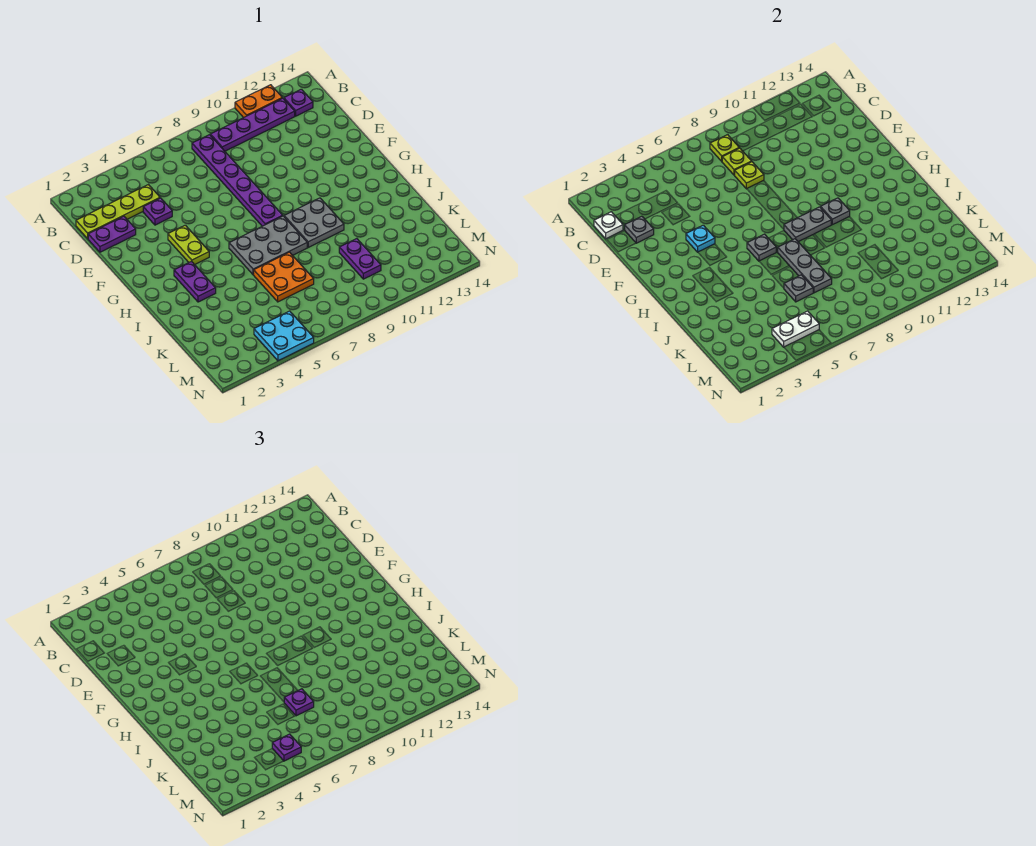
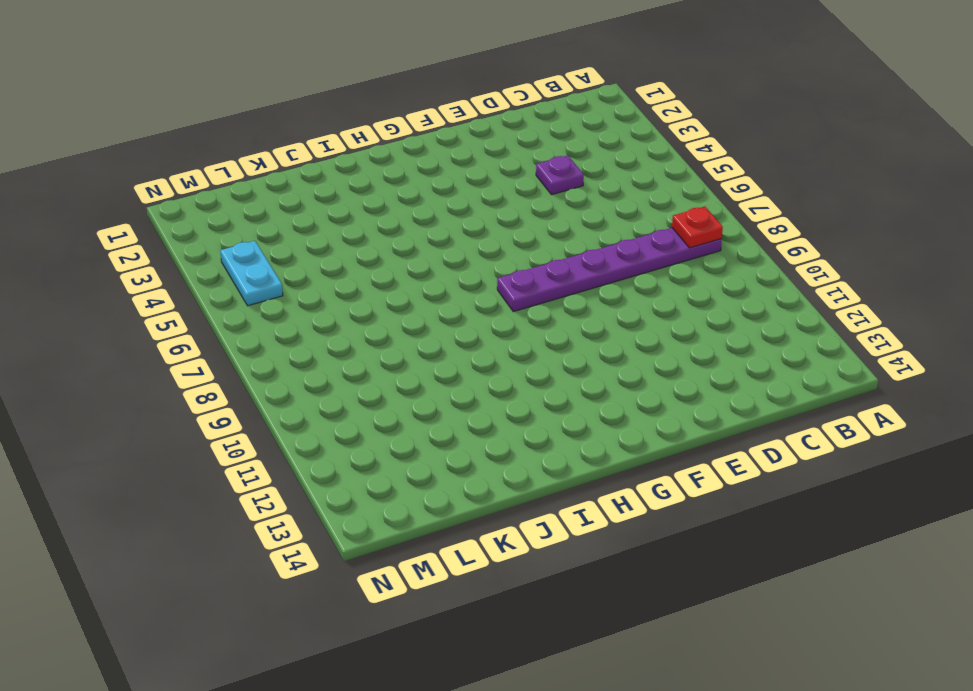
red plate B8 level 2 -> lime plate B8 level 2
cyan plate M4:M5 level 1 -> cyan plate M4:N5 level 1
none -> orange plate A11:A12 level 1
none -> purple plate B9:B12 level 1
none -> purple plate B13 level 1

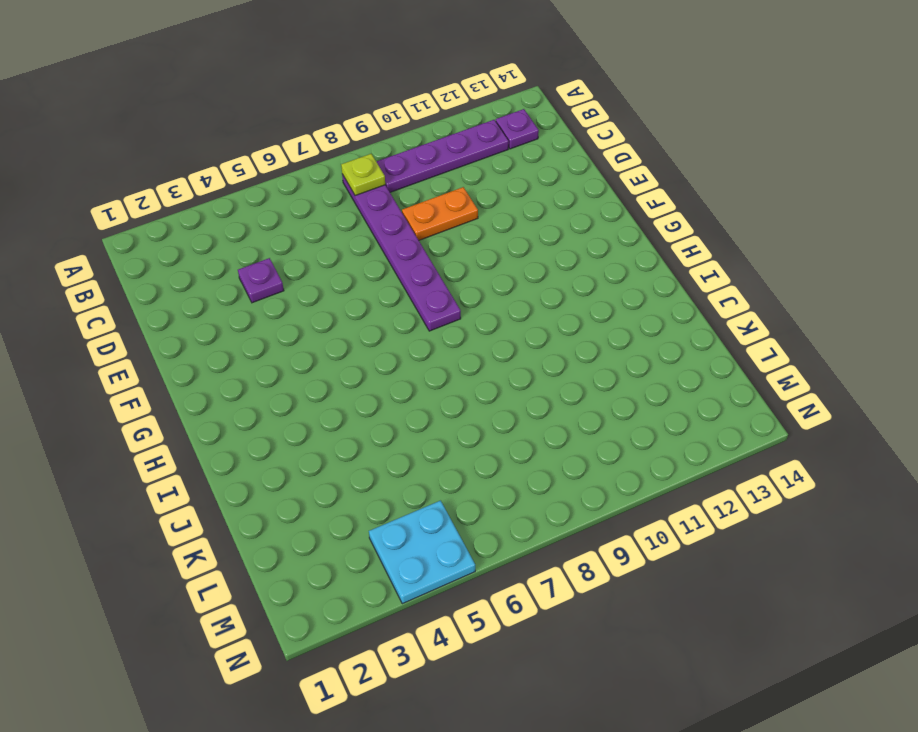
orange plate D9:D10 level 1 -> orange plate A11:A12 level 1
none -> lime plate C1:C4 level 1
none -> purple plate D1:D2 level 1
none -> lime plate F4:G4 level 1

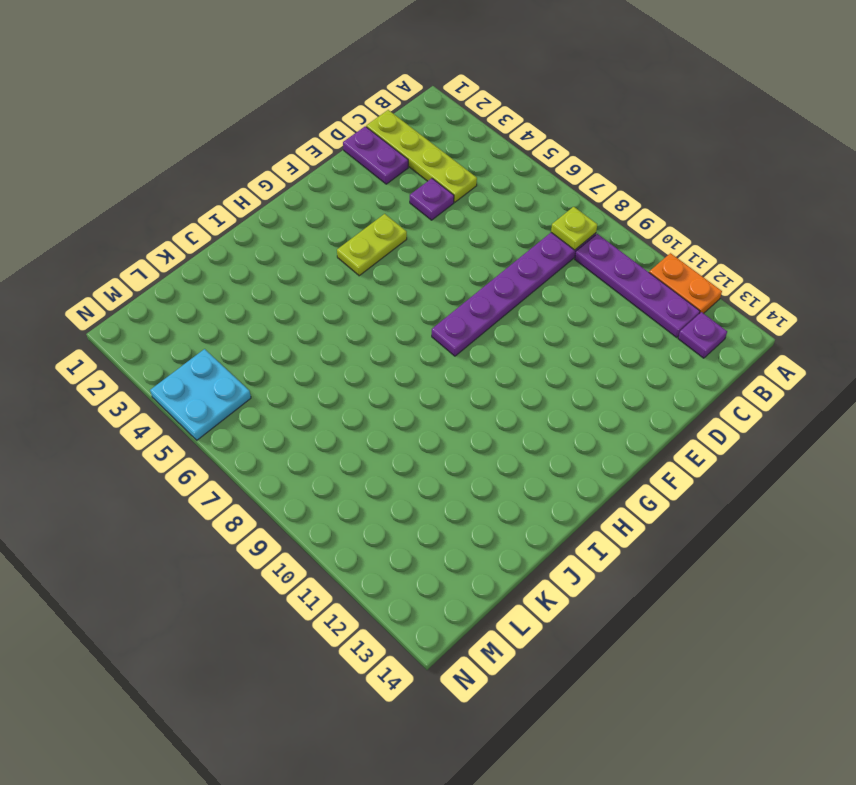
none -> purple plate H3:I3 level 1
none -> grey plate H6:I8 level 1
none -> grey plate H9:I10 level 1

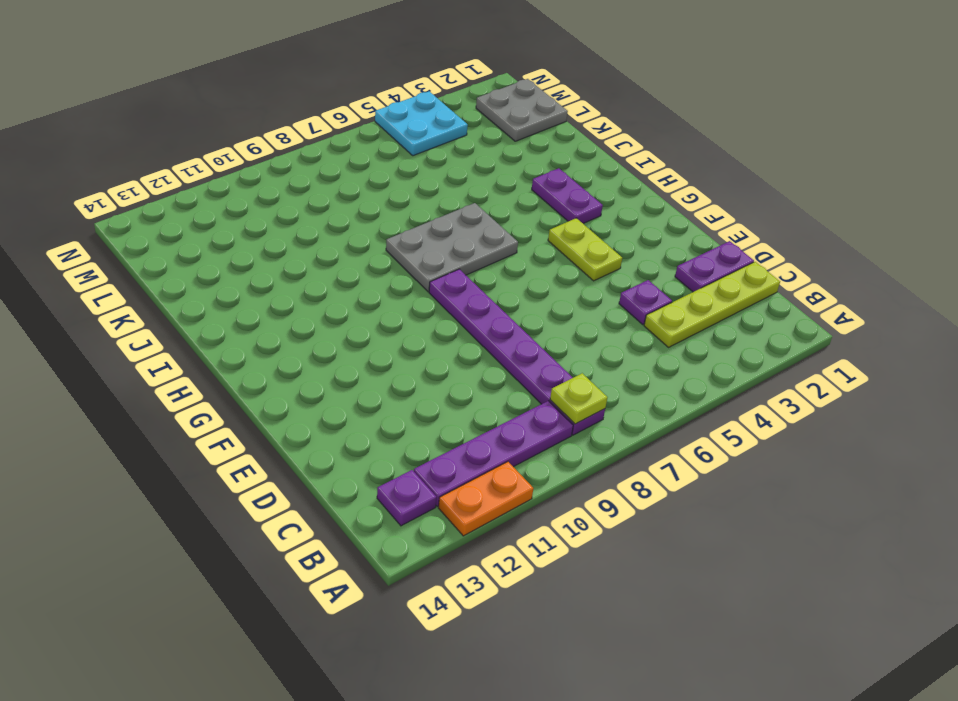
grey plate L1:M2 level 1 -> grey plate H9:I10 level 1
none -> orange plate J6:K7 level 1
none -> purple plate K10:L10 level 1
none -> white plate C1 level 2

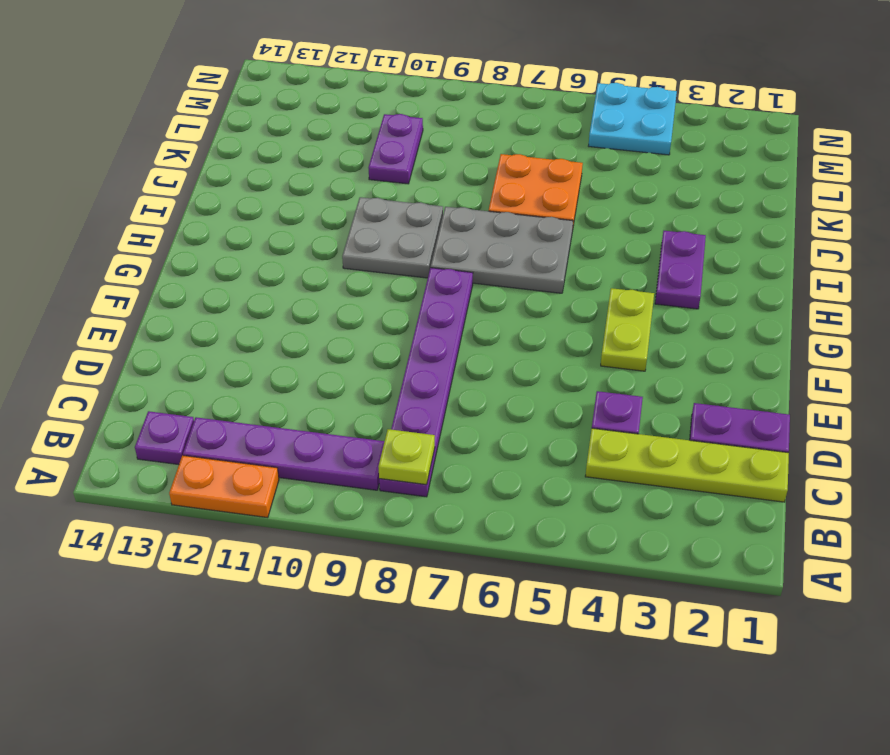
none -> white plate C1 level 2
none -> lime plate C8 level 2
none -> grey plate D2 level 2

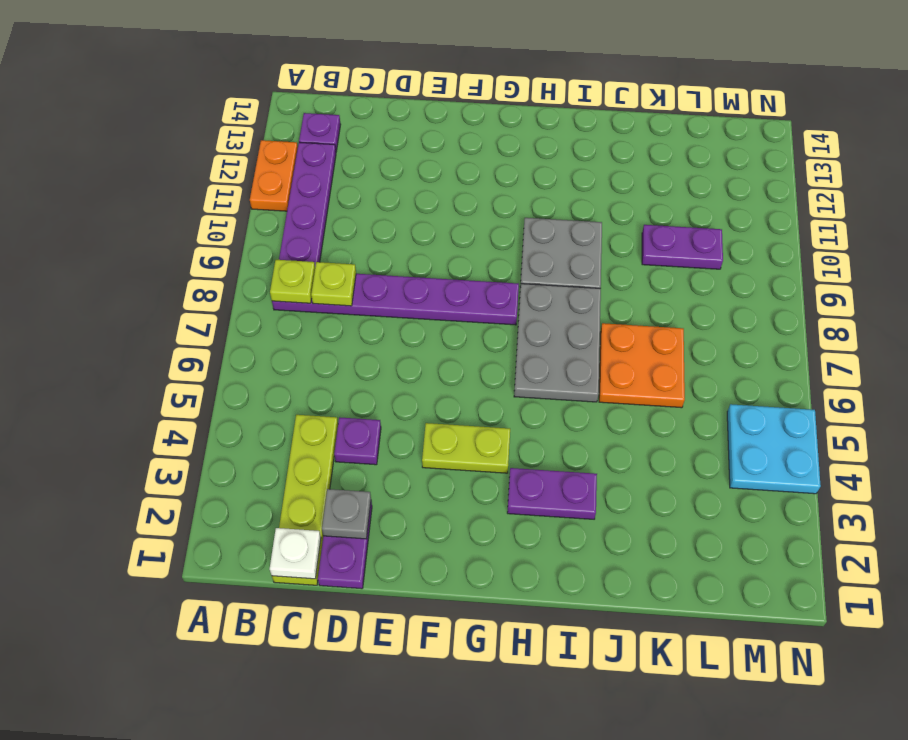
none -> lime plate D8 level 2
none -> cyan plate F4 level 2
none -> grey plate H6 level 2

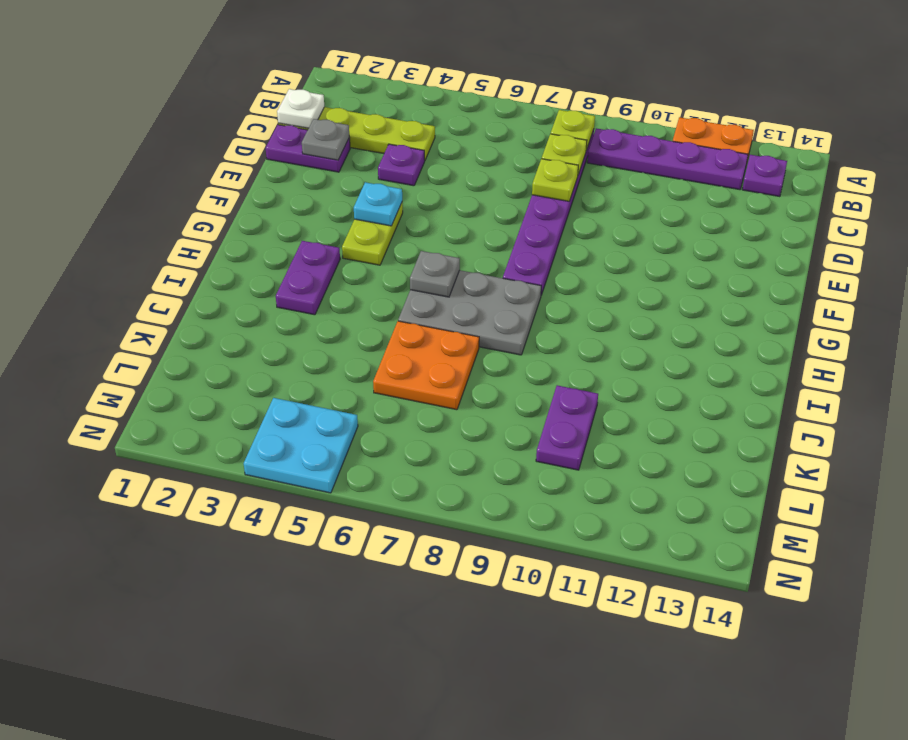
none -> grey plate H9:I10 level 1
none -> grey plate H8:H9 level 2
none -> grey plate H10 level 2

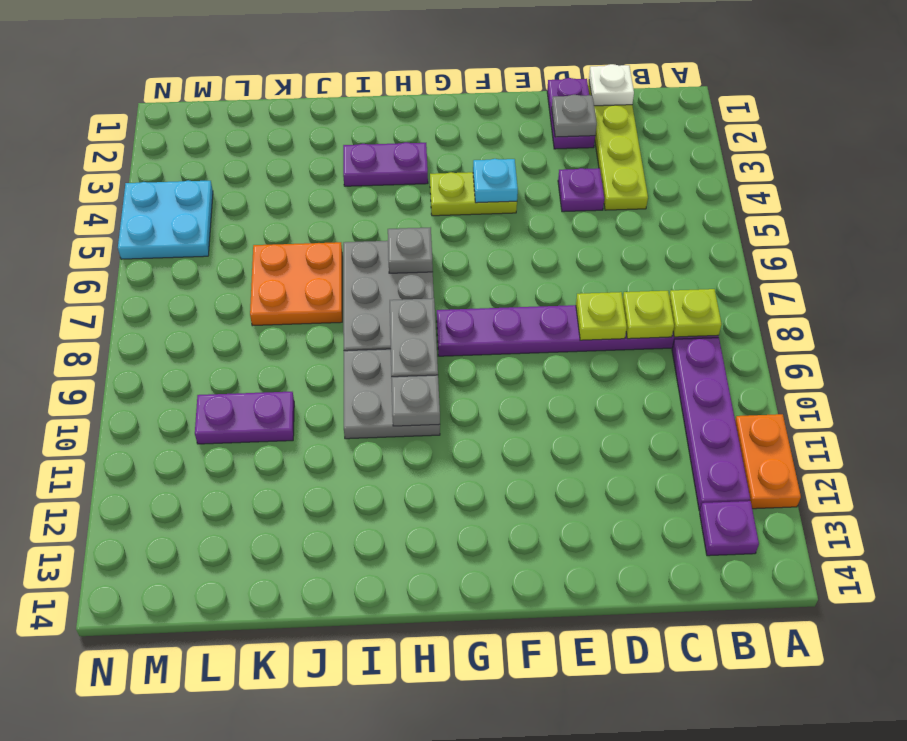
none -> grey plate I7:K7 level 2
none -> grey plate K6 level 2
none -> white plate M4:M5 level 2

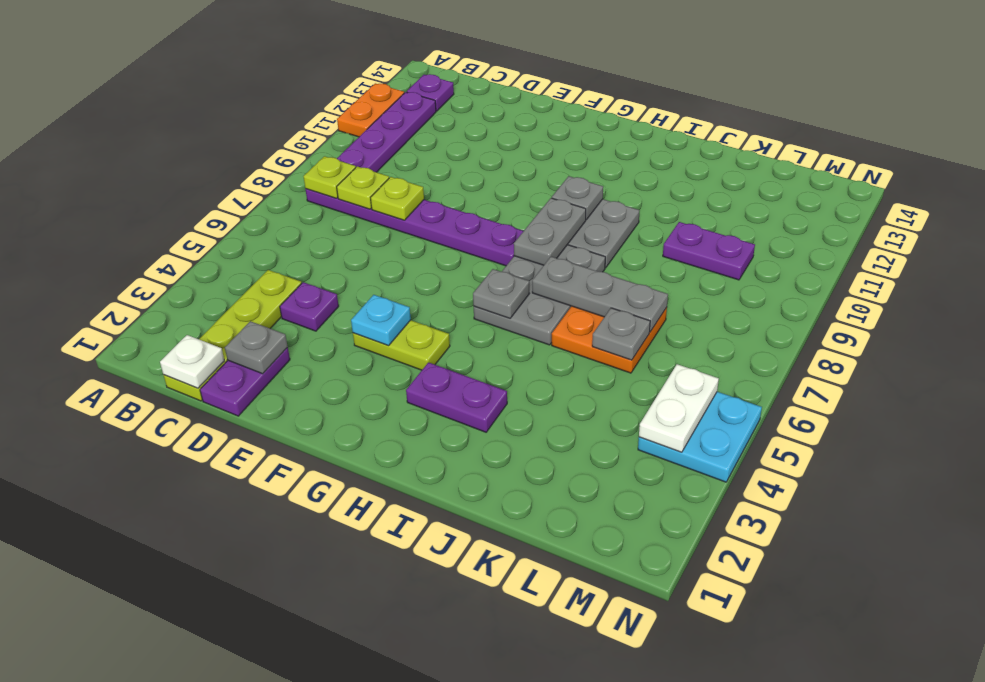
none -> purple plate K7 level 3
none -> purple plate M5 level 3

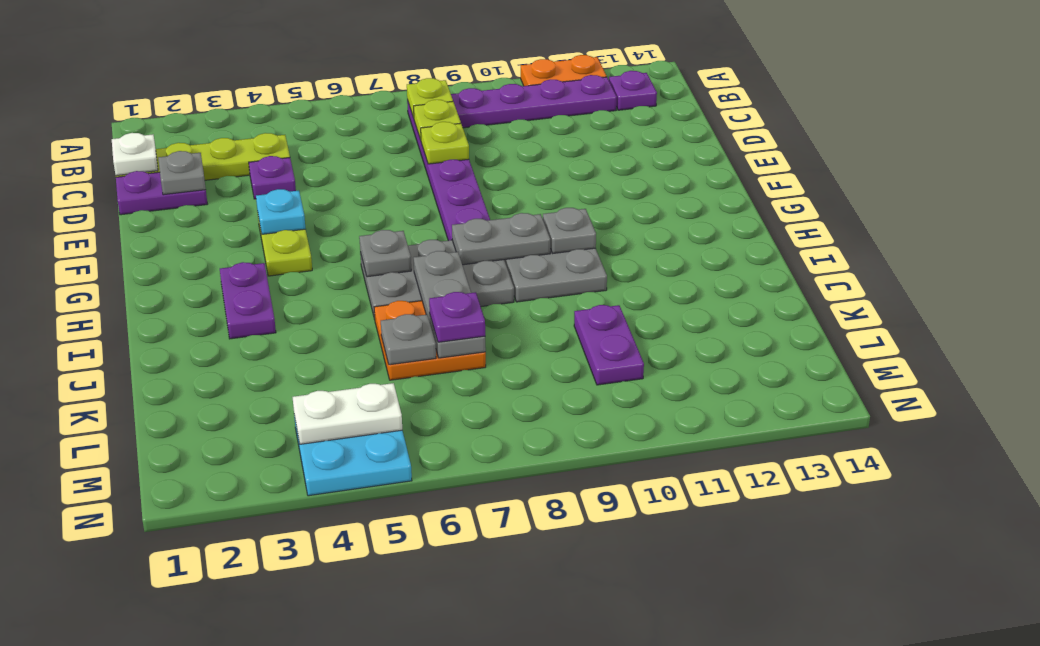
none -> purple plate M5 level 3

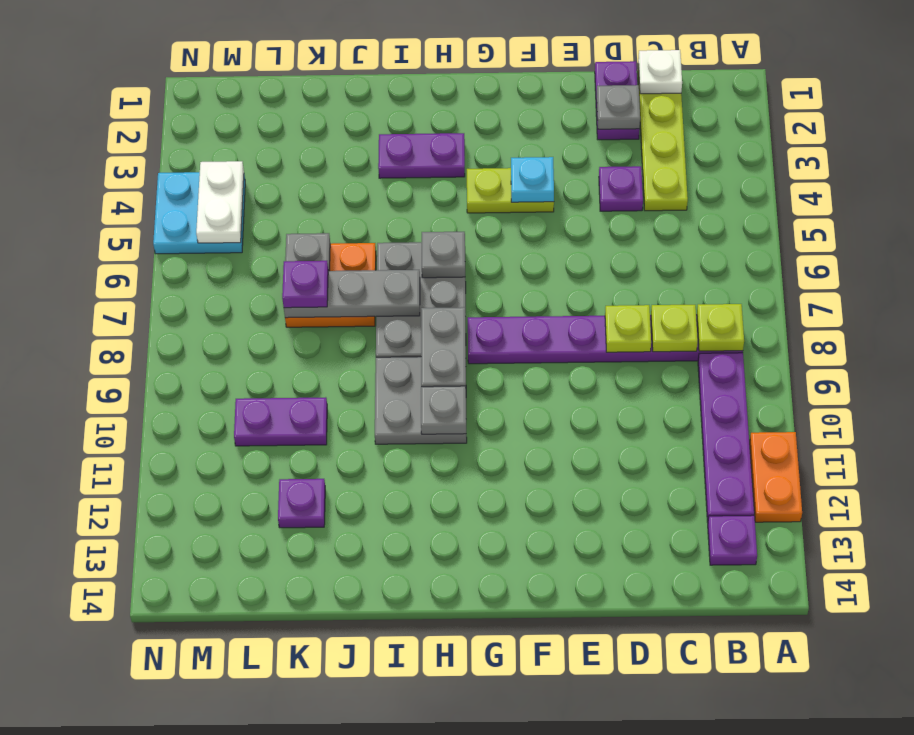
purple plate K12 level 1 -> purple plate M5 level 3

